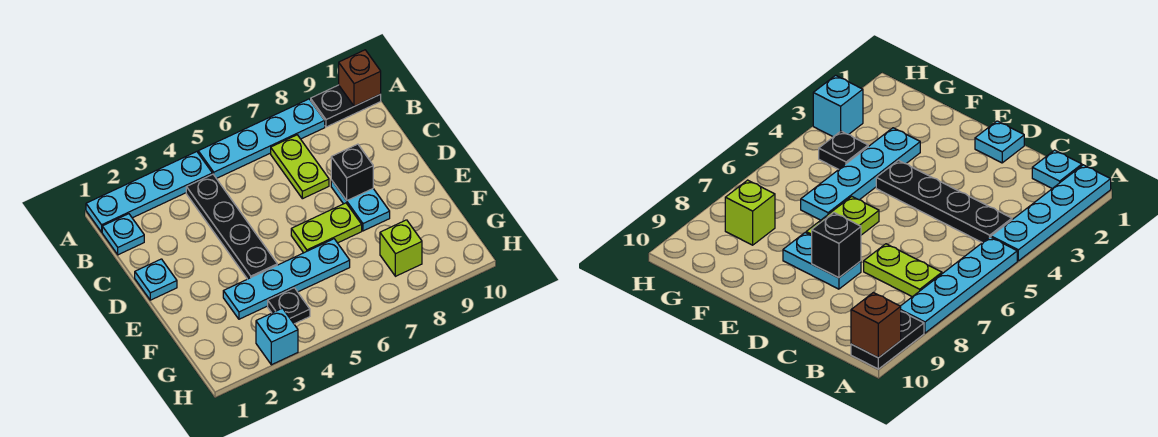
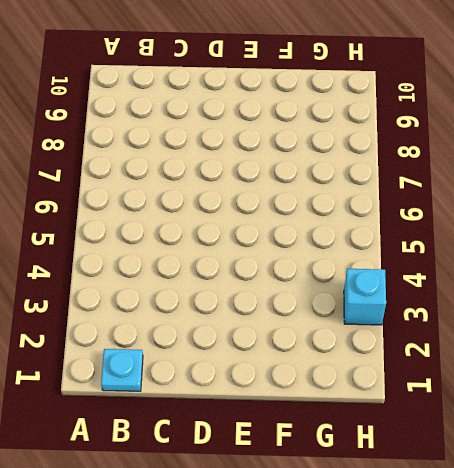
none -> cyan plate A1:A4 level 1
none -> cyan plate A5:A8 level 1
none -> black plate A9:A10 level 1

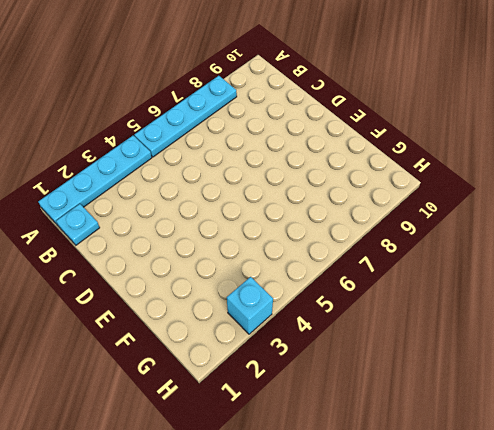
none -> black plate A9:A10 level 1
none -> black plate B4:E4 level 1
none -> lime plate B7:C7 level 1

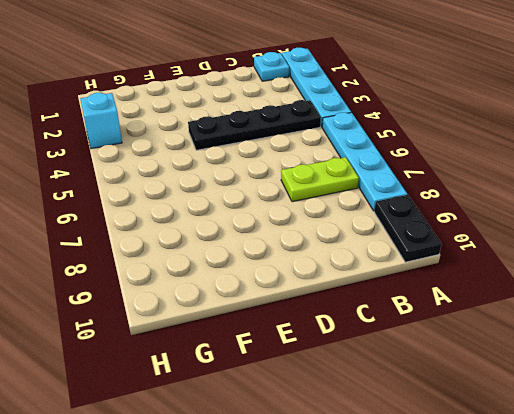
none -> cyan plate D1 level 1
none -> cyan plate D8:E8 level 1
none -> lime plate E6:E7 level 1

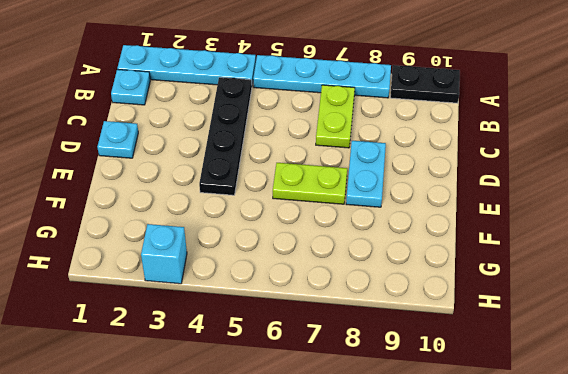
none -> cyan plate F3:F6 level 1
none -> black plate G4 level 1
none -> lime brick G8 level 1

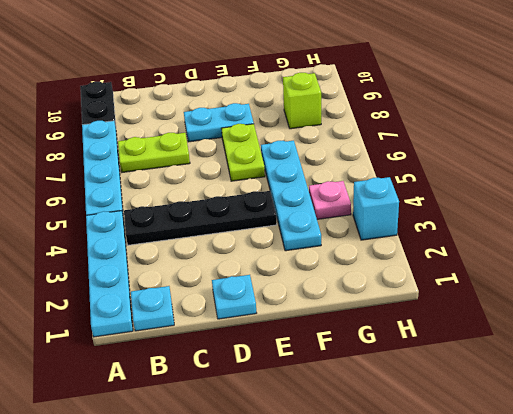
pink plate G4 level 1 -> black plate G4 level 1
none -> brown brick A10 level 2
none -> black brick D8 level 2

